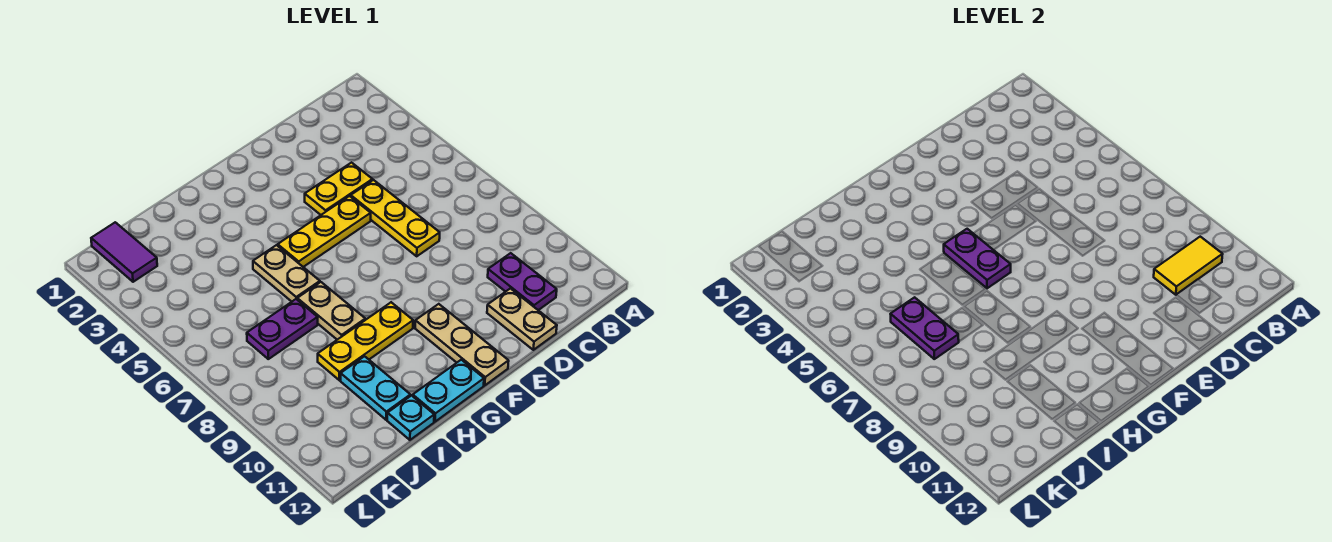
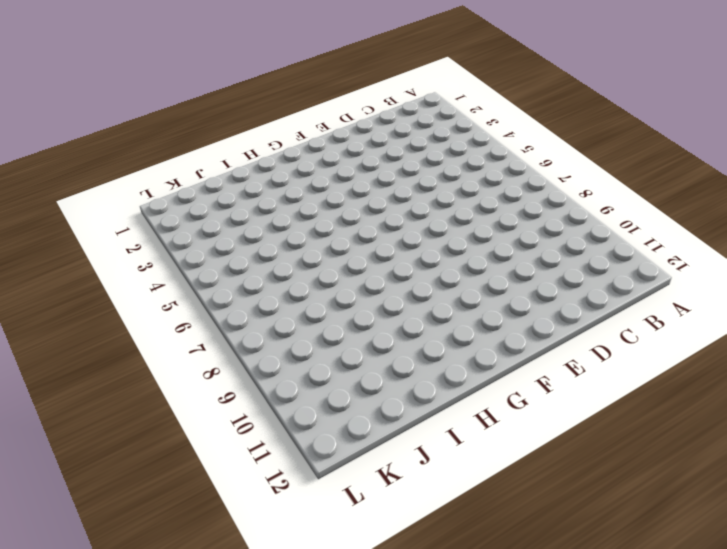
none -> purple plate C10:C11 level 1
none -> yellow plate D4:E4 level 1
none -> yellow plate D5:D7 level 1

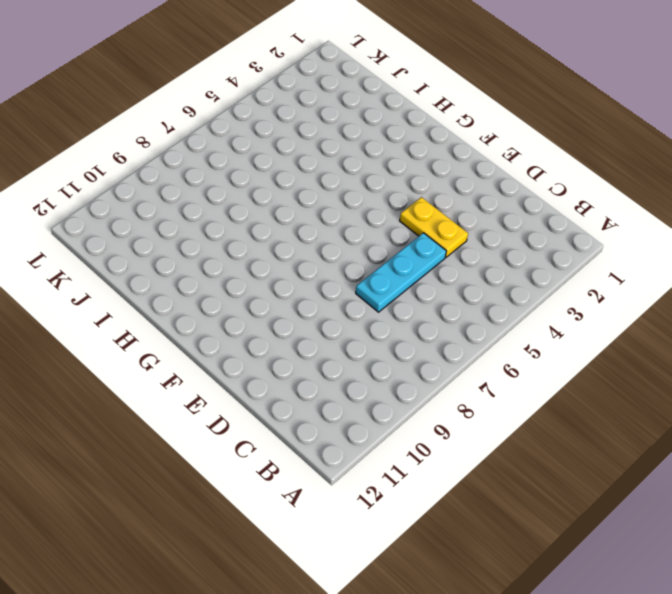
cyan plate D5:D7 level 1 -> yellow plate D5:D7 level 1
none -> purple plate C10:C11 level 1
none -> tan plate D11:D12 level 1
none -> yellow plate E5:G5 level 1

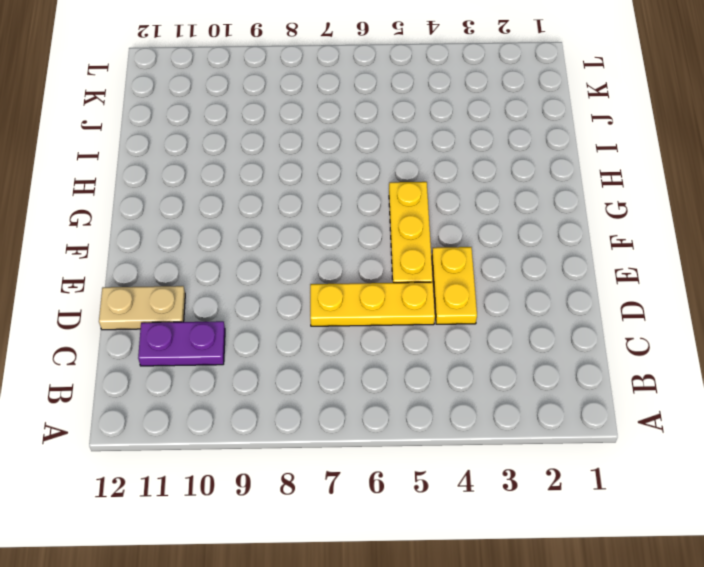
none -> tan plate F10:F12 level 1
none -> yellow plate G9:I9 level 1
none -> cyan plate G12:H12 level 1

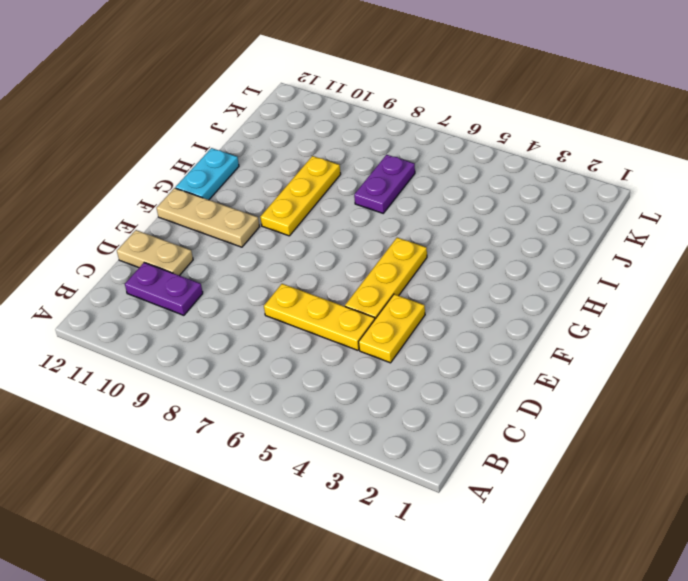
none -> tan plate H5:H6 level 1
none -> tan plate H7:H8 level 1
none -> cyan plate I10:I11 level 1

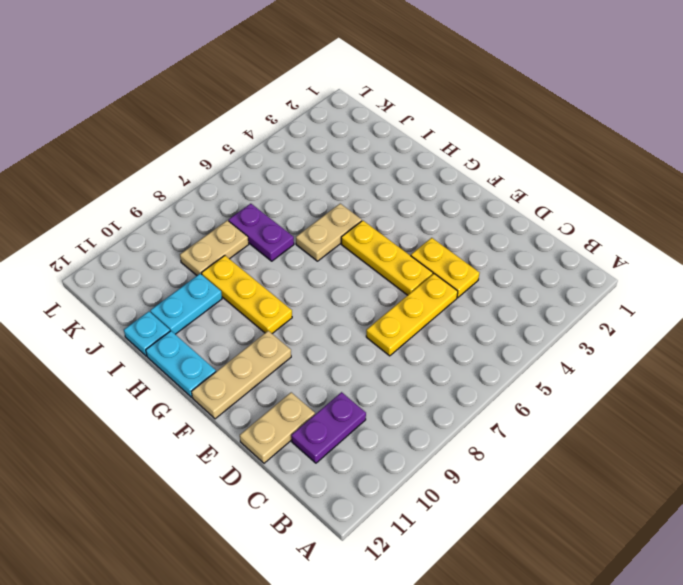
tan plate J8:J9 level 1 -> tan plate H7:H8 level 1
none -> purple tile K1:K2 level 1
none -> yellow tile B10:C10 level 2
none -> purple plate G5:G6 level 2

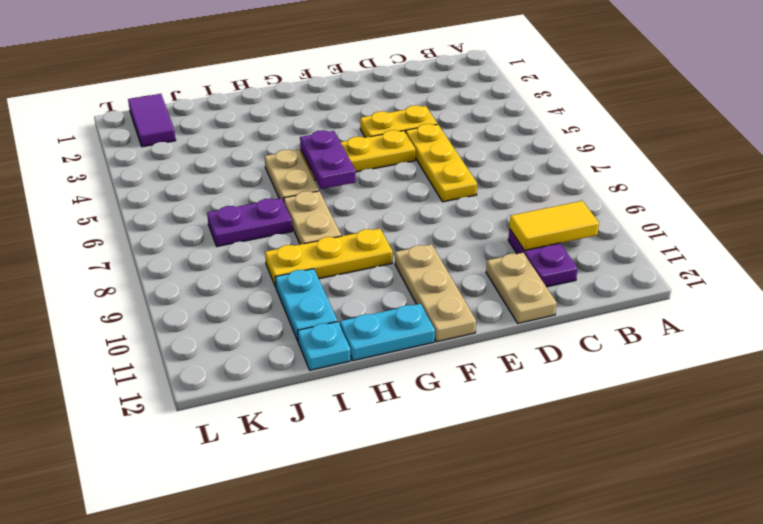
none -> purple plate J6:J7 level 2

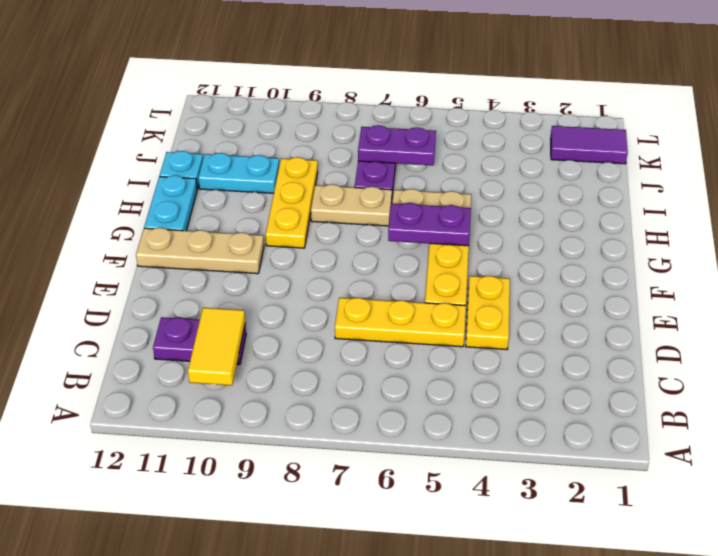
none -> tan plate D11:D12 level 1

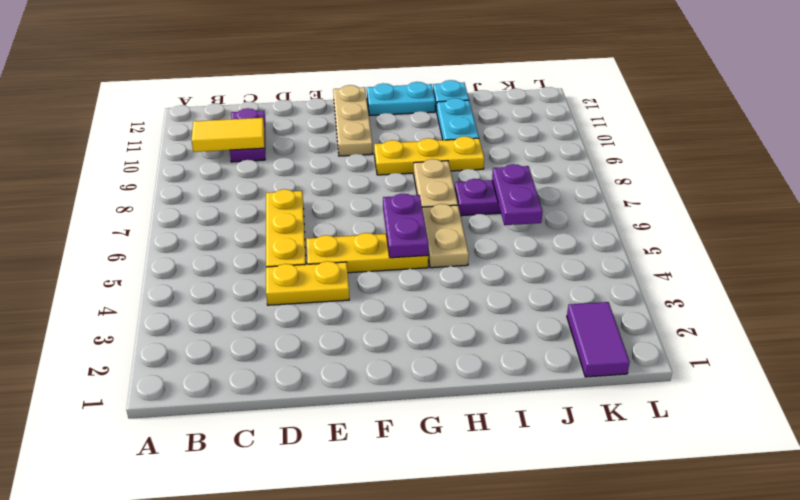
none -> tan plate D11:D12 level 1

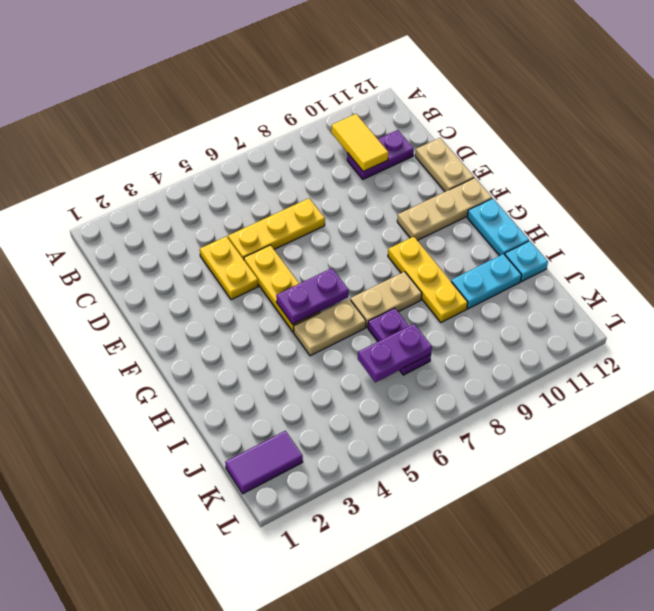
tan plate D12:E12 level 1 -> tan plate D11:D12 level 1

